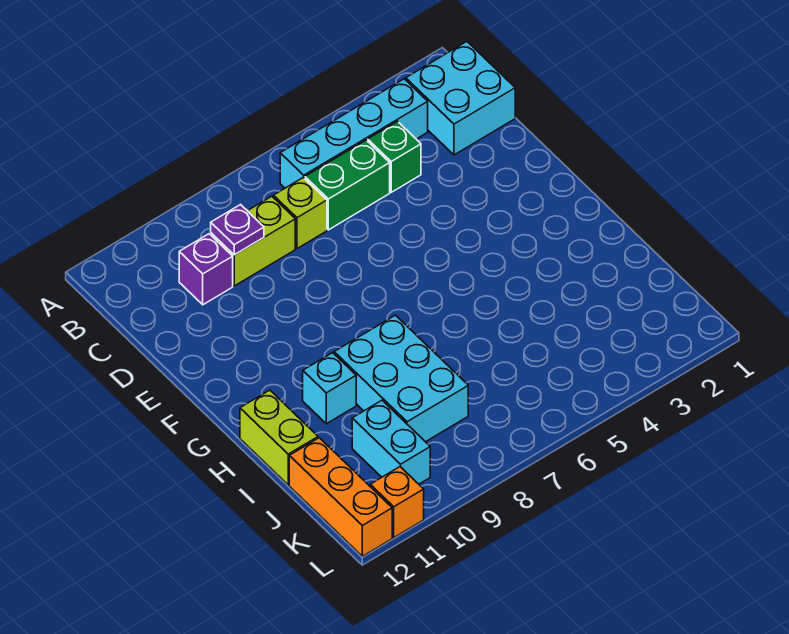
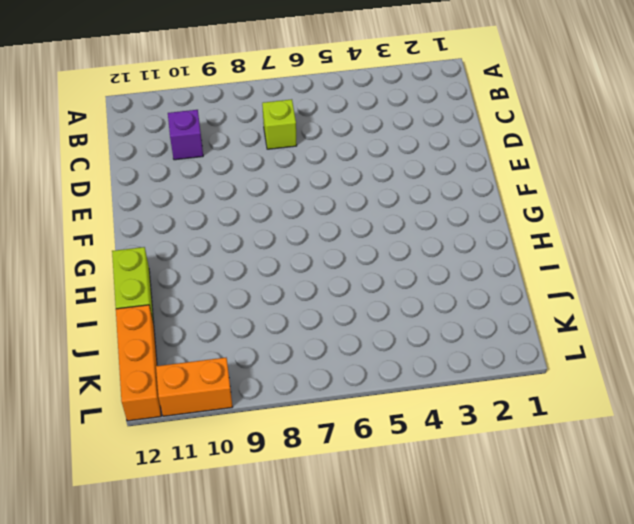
orange brick L10:L11 level 1 -> orange brick L11 level 1
none -> cyan brick B1:C2 level 1
none -> cyan brick B3:B6 level 1
none -> green brick C4 level 1

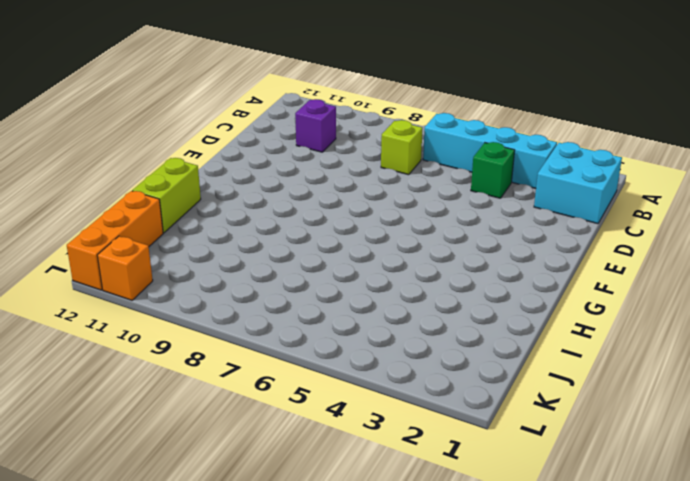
none -> green brick C5:C6 level 1
none -> lime brick C8:C9 level 1
none -> cyan brick H8:J9 level 1

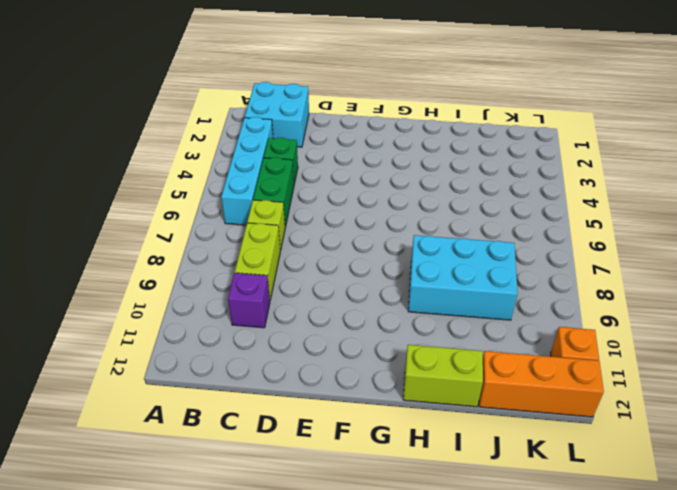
none -> cyan brick H10 level 1
none -> cyan brick J10:K10 level 1
none -> purple plate C9 level 2

